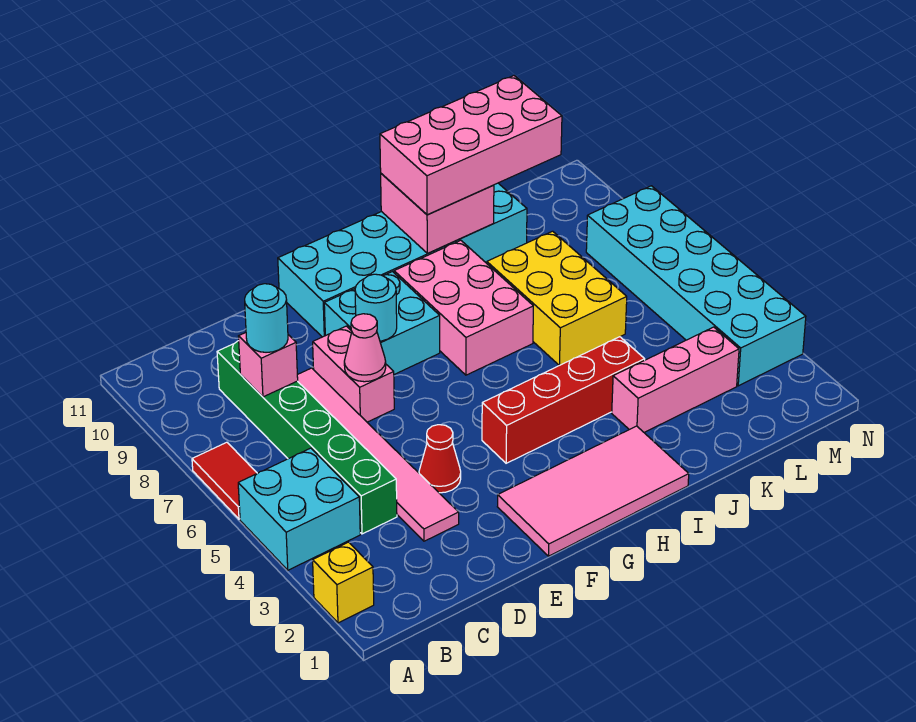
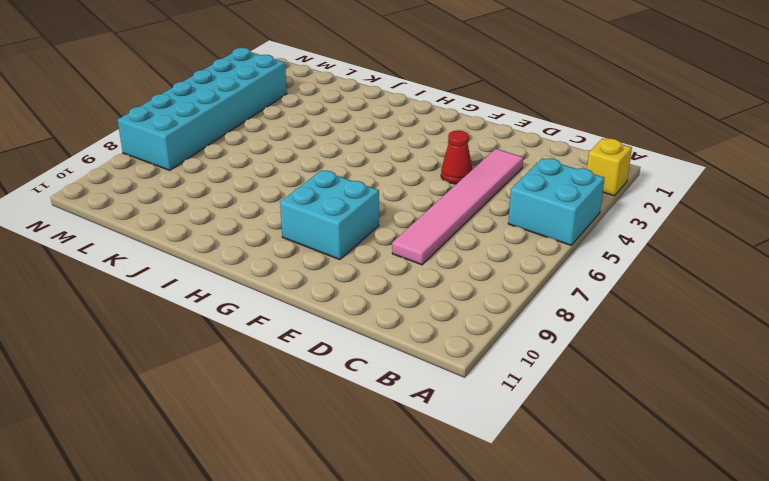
none -> red tile A6:A7 level 1
none -> green brick C4:C9 level 1
none -> pink brick E7:E8 level 1

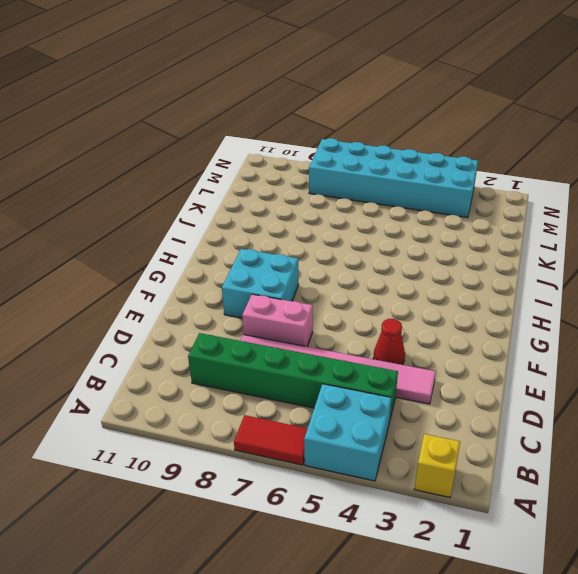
none -> pink tile F1:I2 level 1
none -> cyan brick F10:K11 level 1
none -> red brick G4:J4 level 1

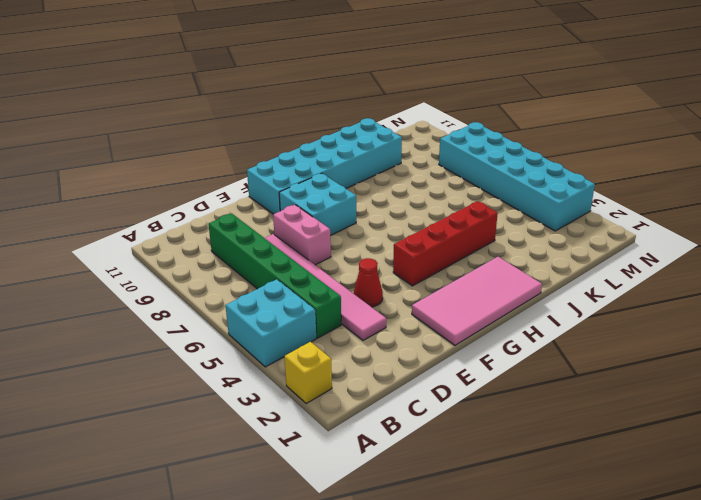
none -> red tile A6:A7 level 1
none -> pink brick H7:I9 level 1
none -> pink brick J3:L3 level 1

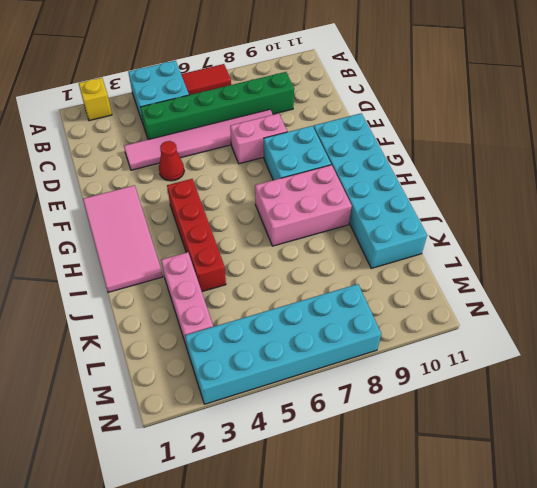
none -> yellow brick J6:K8 level 1
none -> pink brick C8 level 2
none -> pink cone E7 level 2

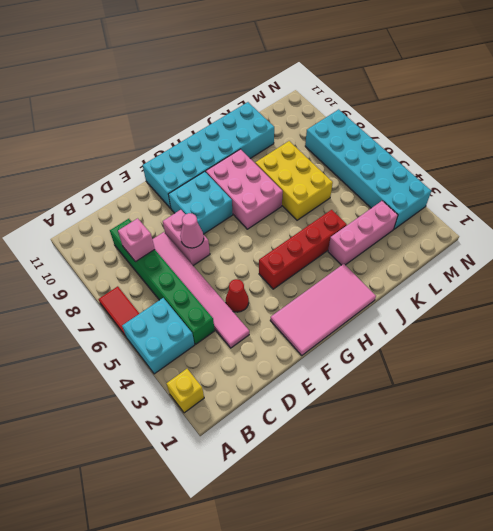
none -> cyan round brick F8 level 2
none -> pink brick I10:J11 level 2
none -> cyan round brick C8 level 3

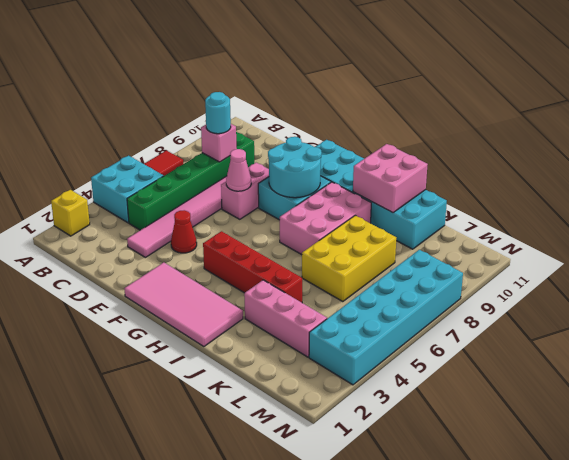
cyan round brick F8:G9 level 2 -> cyan round brick F8 level 2
none -> pink brick I10:L11 level 3

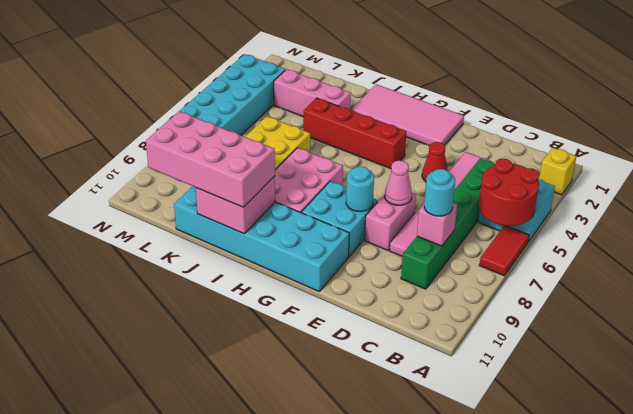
red round brick A5:B6 level 2 -> none

